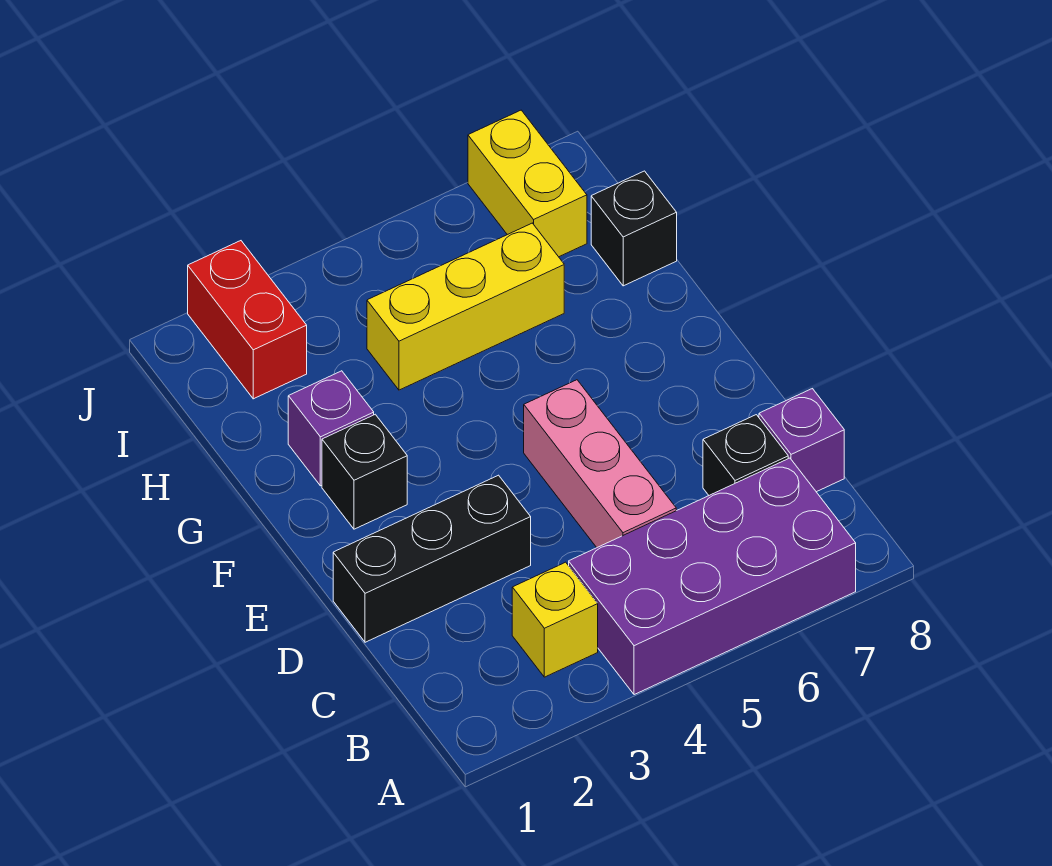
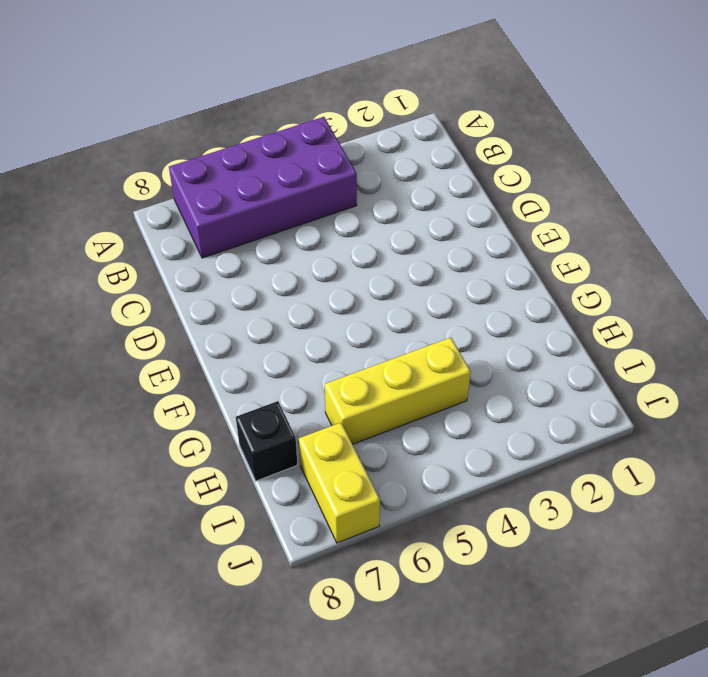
none -> yellow brick B3 level 1
none -> pink brick C5:E5 level 1
none -> black brick C7 level 1

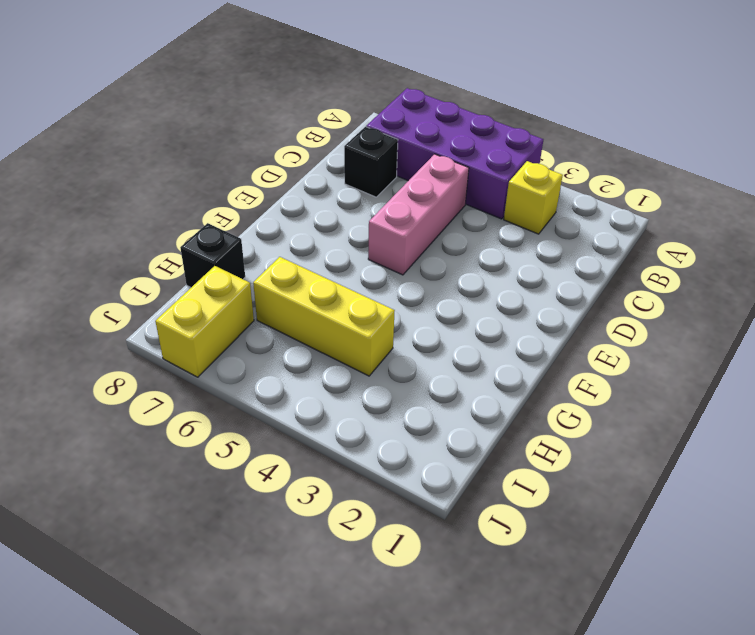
none -> purple brick C8 level 1
none -> black brick D1:D3 level 1
none -> black brick F2 level 1

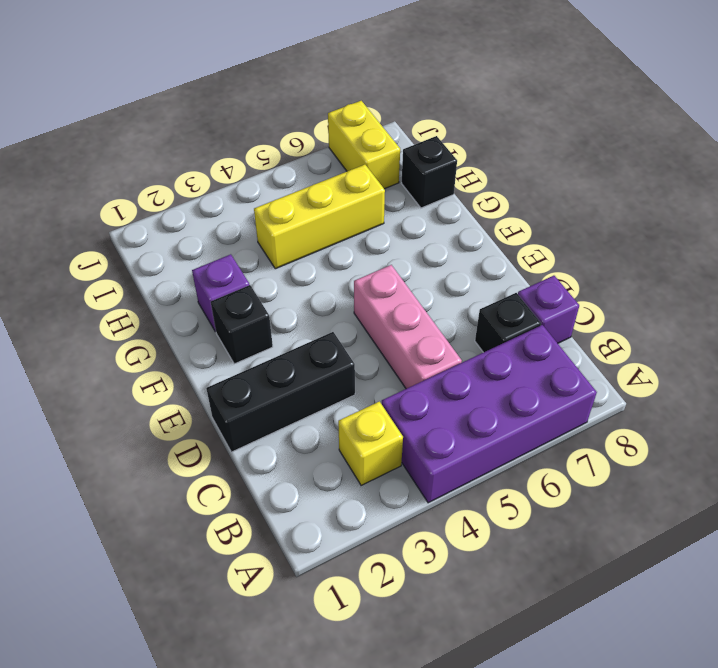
none -> red brick I2:J2 level 1

